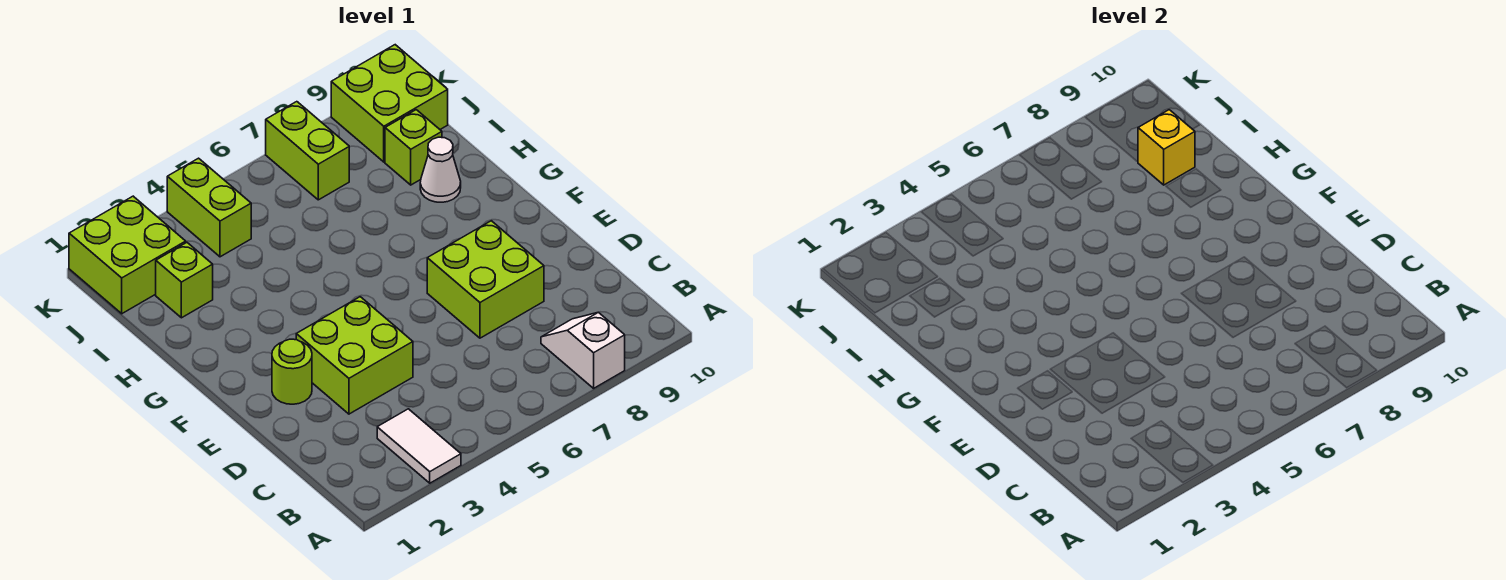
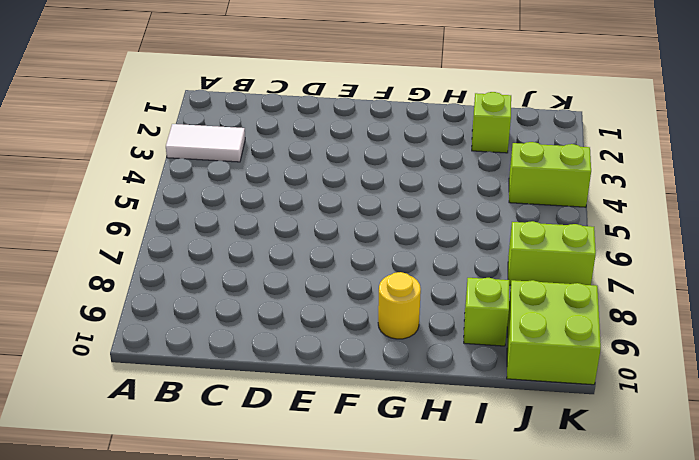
yellow round brick G9 level 1 -> none
none -> white slope A8:B8 level 1 top A
none -> lime brick D3:E4 level 1
none -> lime brick D7:E8 level 1

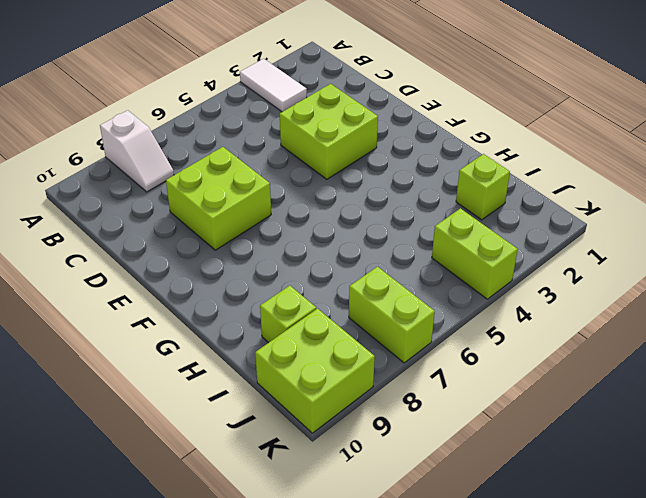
none -> lime round brick E2 level 1
none -> white cone H9 level 1
none -> lime brick J1:K2 level 1

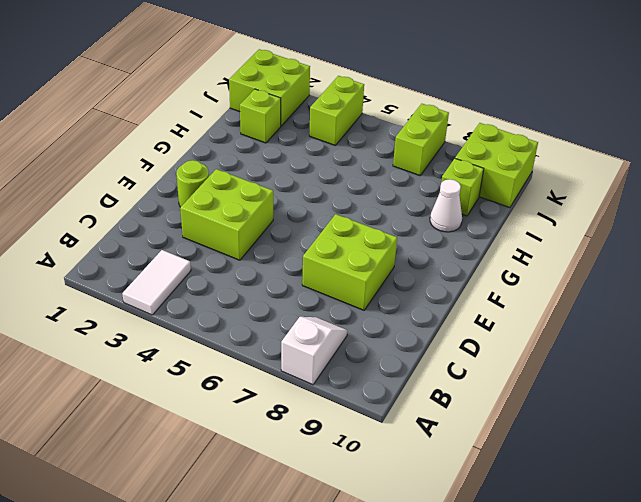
none -> yellow brick I9 level 2

